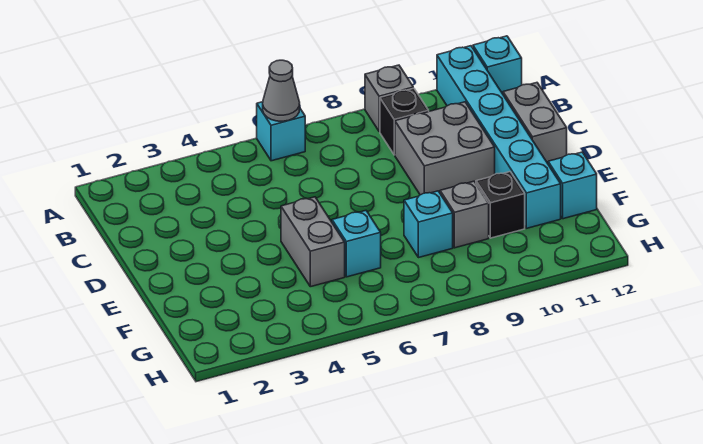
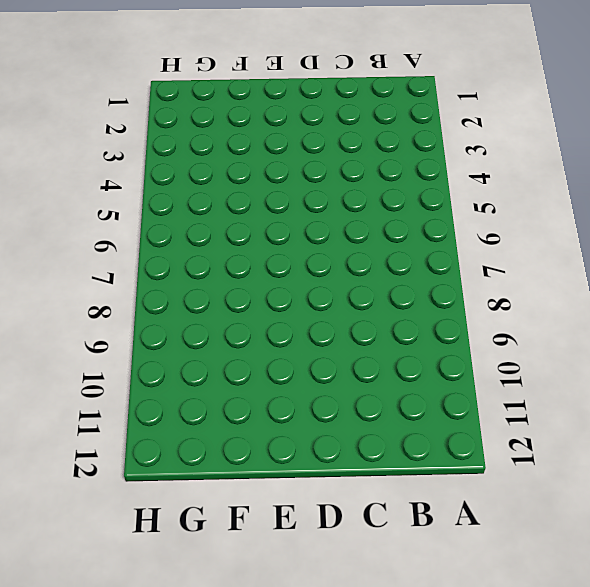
none -> cyan brick A6 level 1
none -> grey brick A9 level 1
none -> cyan brick A11:F11 level 1

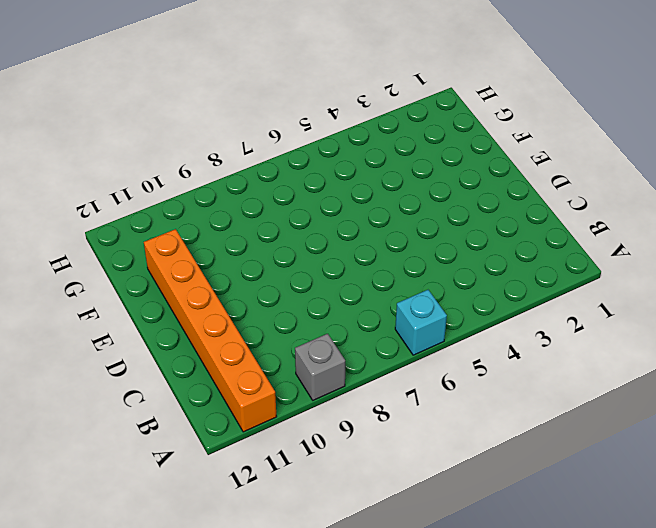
orange brick A11:F11 level 1 -> cyan brick A11:F11 level 1
none -> cyan brick A12 level 1
none -> black brick B9 level 1
none -> grey brick C9:D10 level 1

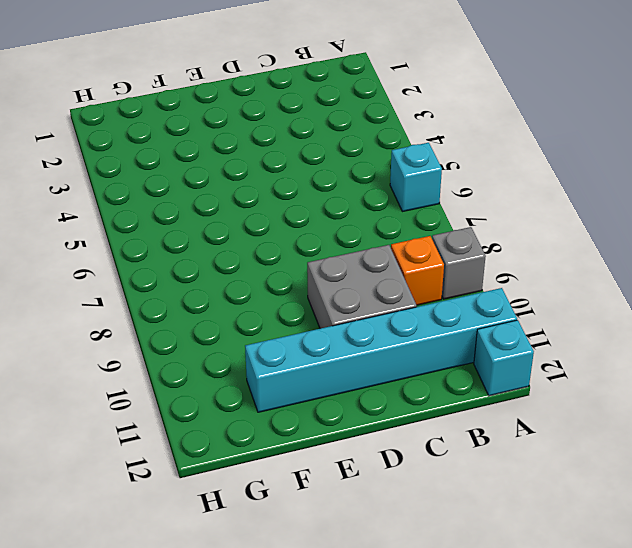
orange brick B9 level 1 -> black brick B9 level 1
none -> grey brick C12:D12 level 1
none -> grey brick E5:F5 level 1
none -> cyan brick F6 level 1

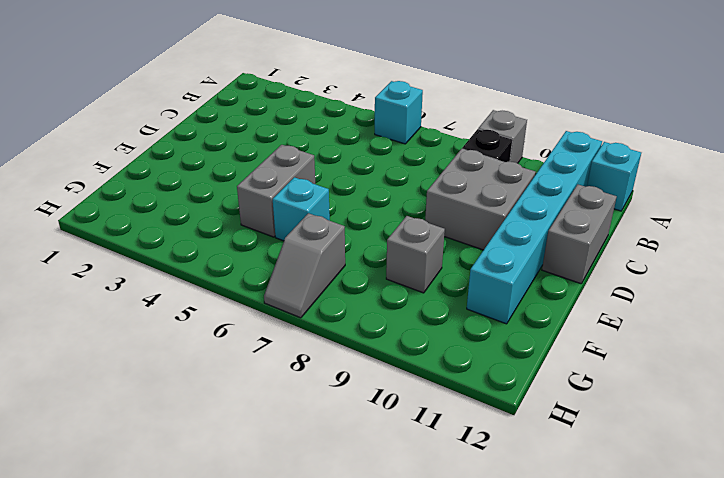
grey slope G7:H7 level 1 top G -> none
none -> cyan brick F8 level 1
none -> black brick F10 level 1
none -> cyan brick F12 level 1

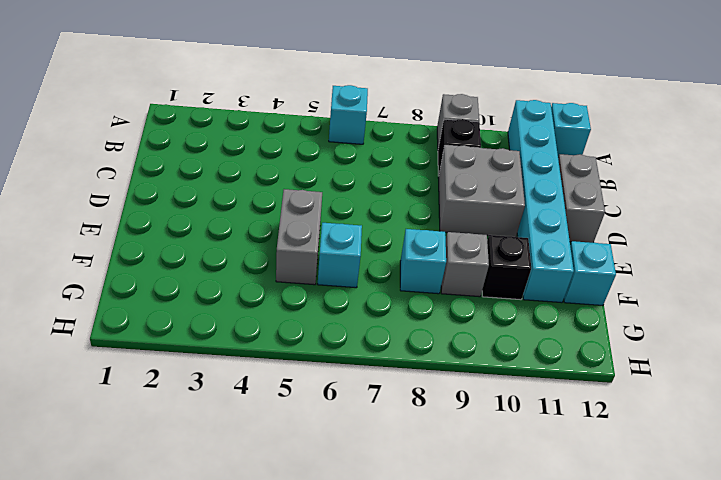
none -> grey cone A6 level 2

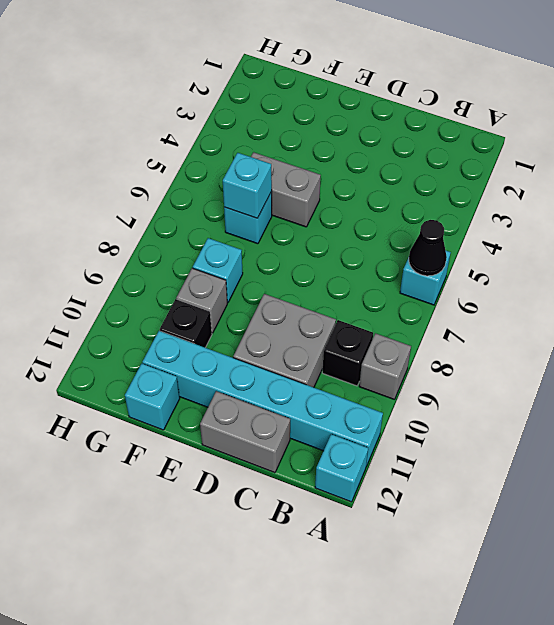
black cone A6 level 2 -> grey cone A6 level 2
cyan brick F6 level 2 -> none

